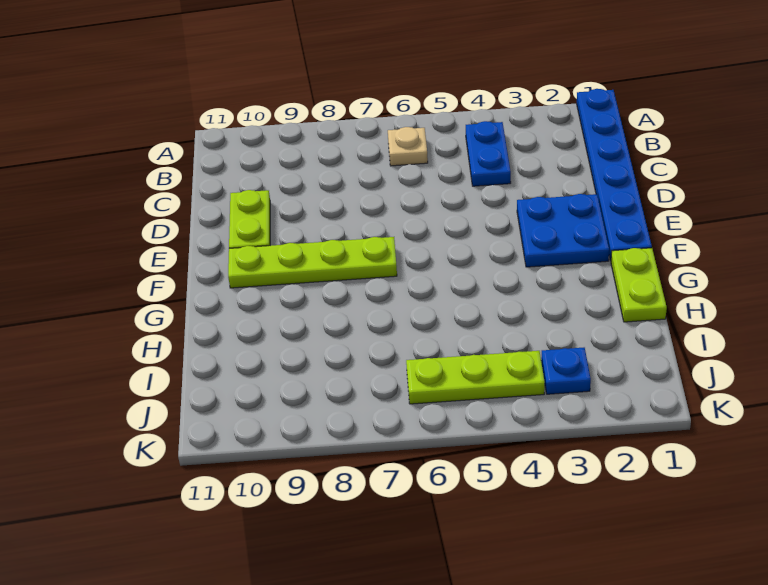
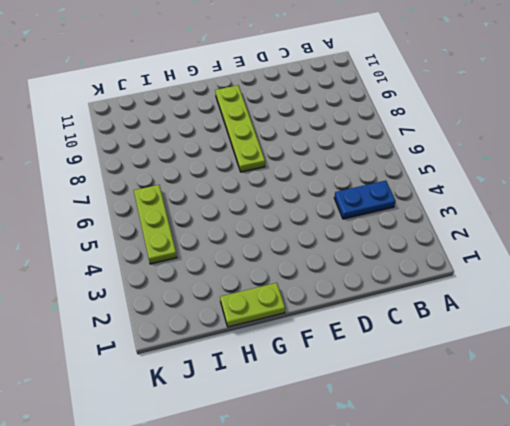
none -> blue plate A1:F1 level 1
none -> tan plate B6 level 1

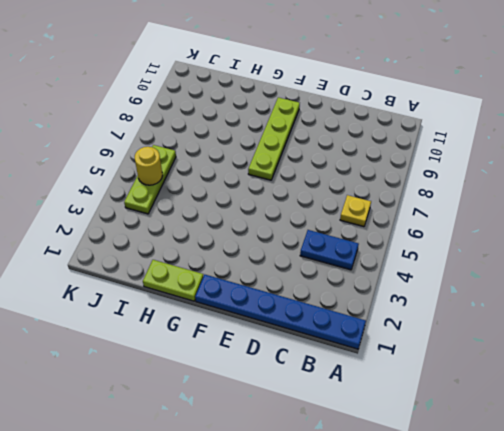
yellow plate B6 level 1 -> tan plate B6 level 1
yellow round brick J5 level 2 -> none
none -> lime plate D10:E10 level 1
none -> blue plate E2:F3 level 1

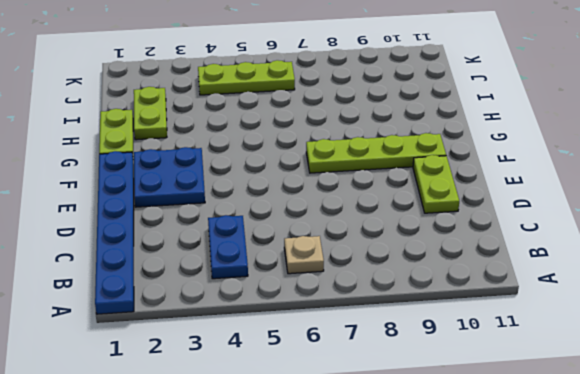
lime plate H2:I2 level 1 -> none
none -> blue plate J3 level 1

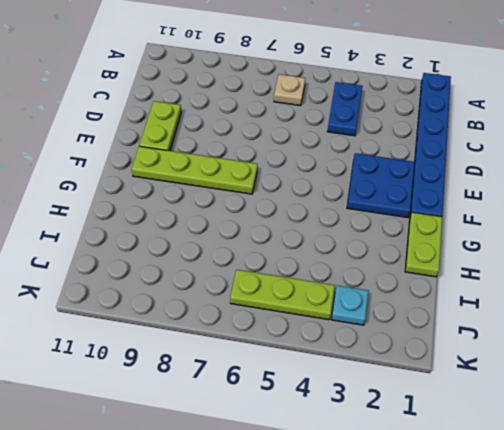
cyan plate J3 level 1 -> blue plate J3 level 1

